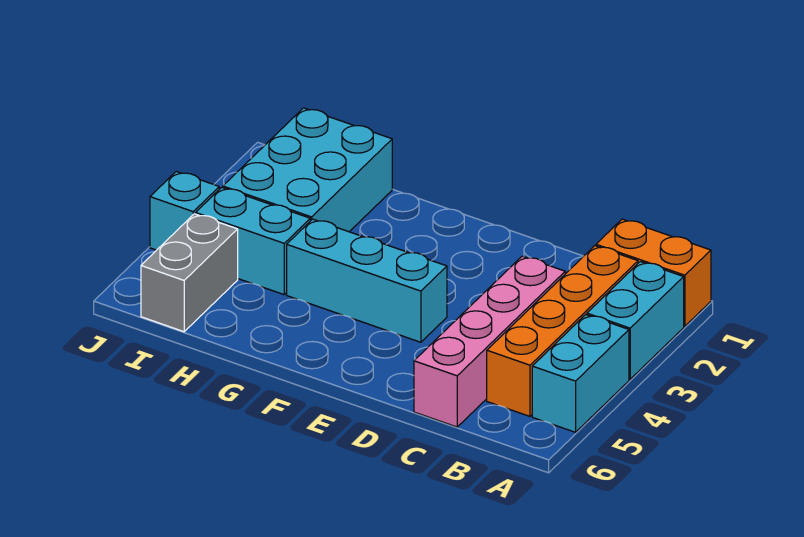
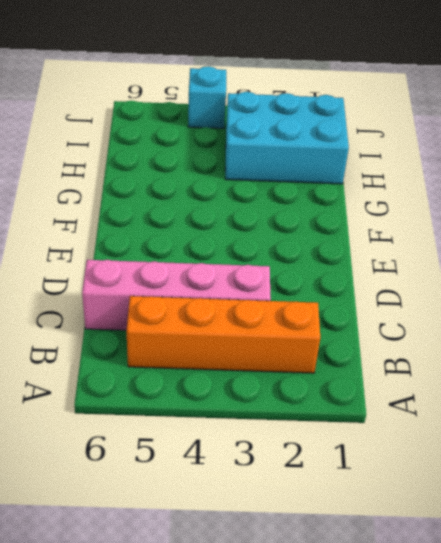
none -> orange brick A1:B1 level 1
none -> cyan brick A2:A3 level 1

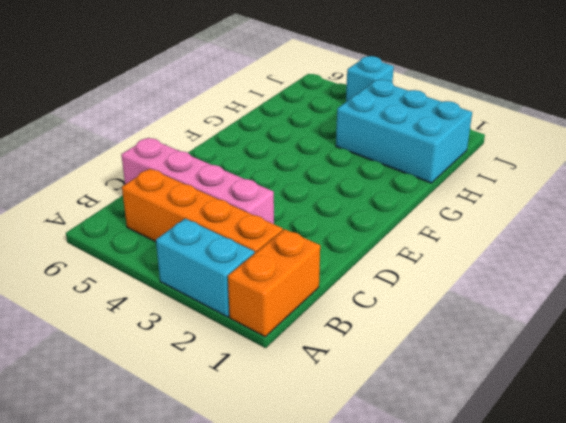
none -> cyan brick A4:A5 level 1
none -> cyan brick E4:G4 level 1

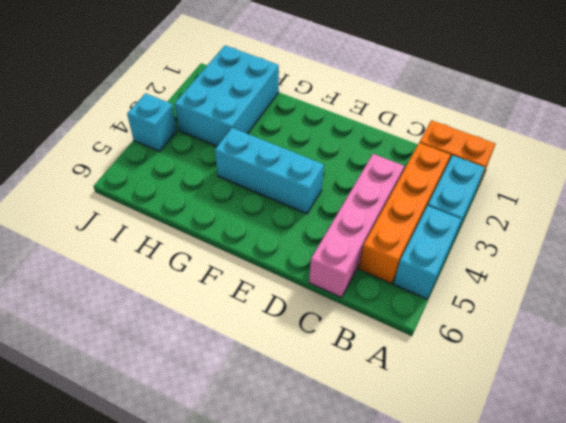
none -> cyan brick H4:I4 level 1
none -> grey brick I5:I6 level 1

